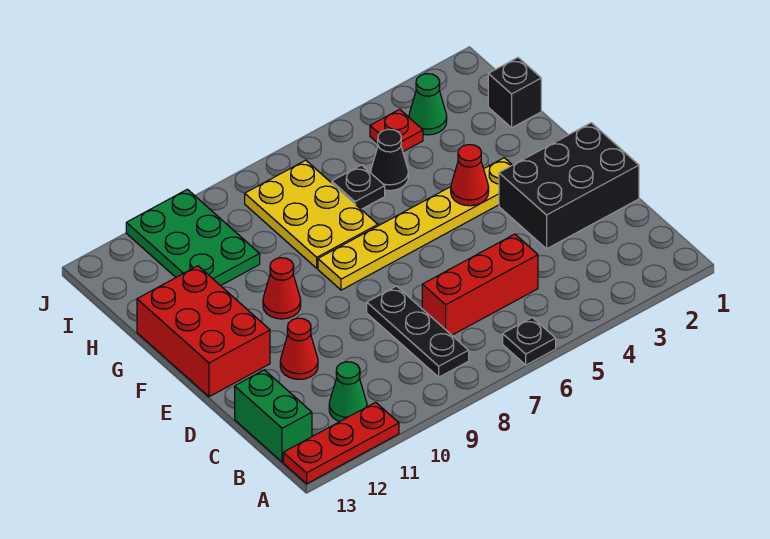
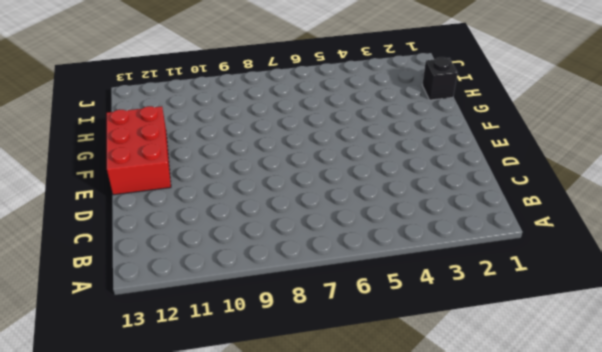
none -> black plate A6 level 1
none -> red plate A11:A13 level 1
none -> black plate B8:D8 level 1

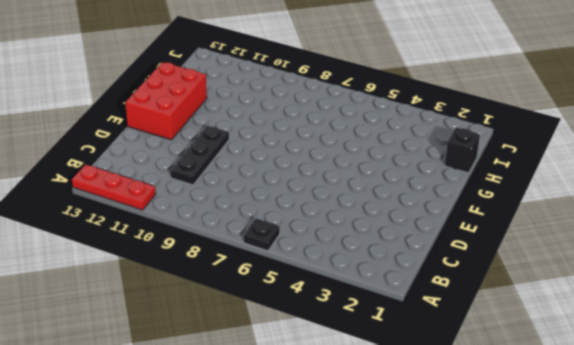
black plate C10:E10 level 1 -> black plate B8:D8 level 1
none -> green cone B11 level 1
none -> green brick B13:C13 level 1
none -> red brick C5:C7 level 1

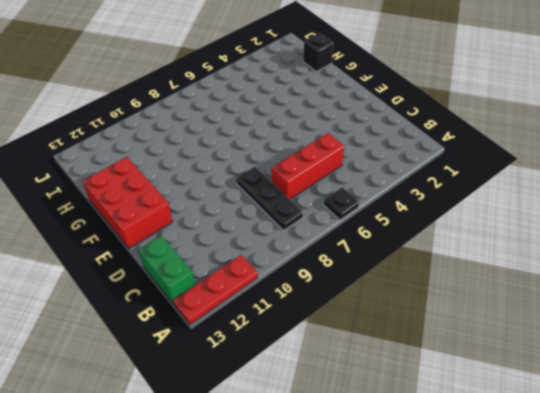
none -> green cone B11 level 1
none -> black brick D1:E3 level 1
none -> red cone D11 level 1

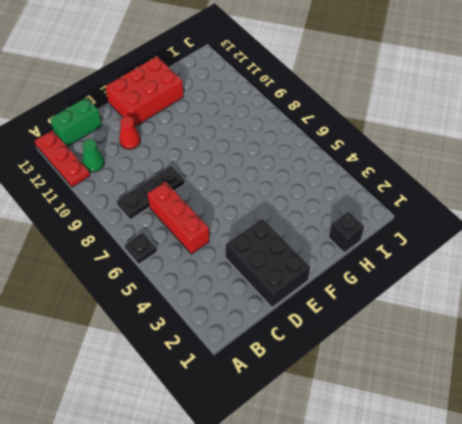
none -> yellow plate F3:F8 level 1
none -> red cone F10 level 1
none -> yellow plate G7:I8 level 1

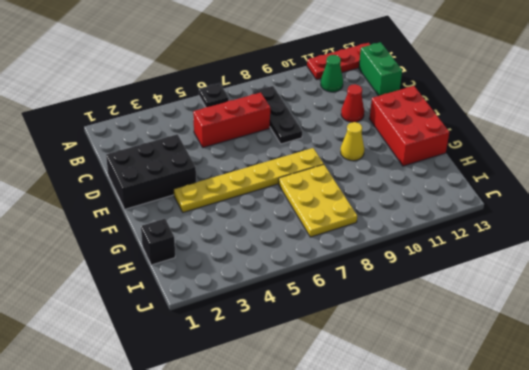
yellow cone F10 level 1 -> red cone F10 level 1
none -> black cone H5 level 1
none -> black plate H6 level 1
none -> green plate H10:J11 level 1

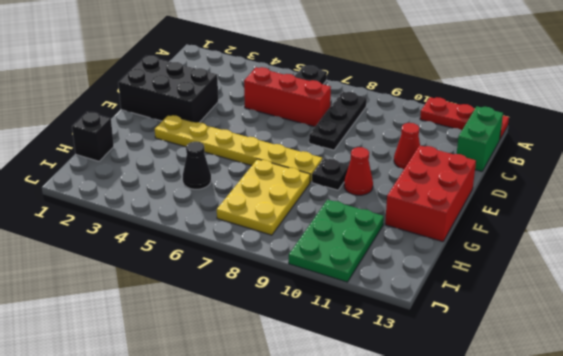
black plate F9 level 1 -> black plate H6 level 1
none -> green cone B11 level 1
none -> green cone I3 level 1
none -> red plate I4 level 1

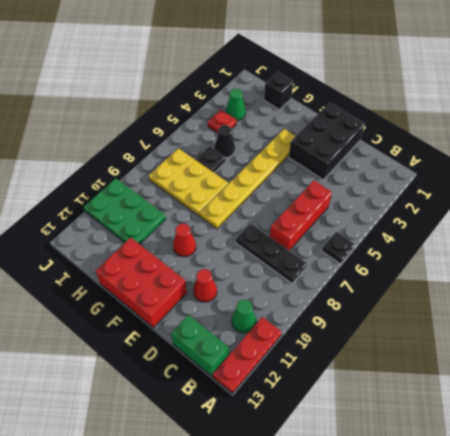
none -> red cone F4 level 2

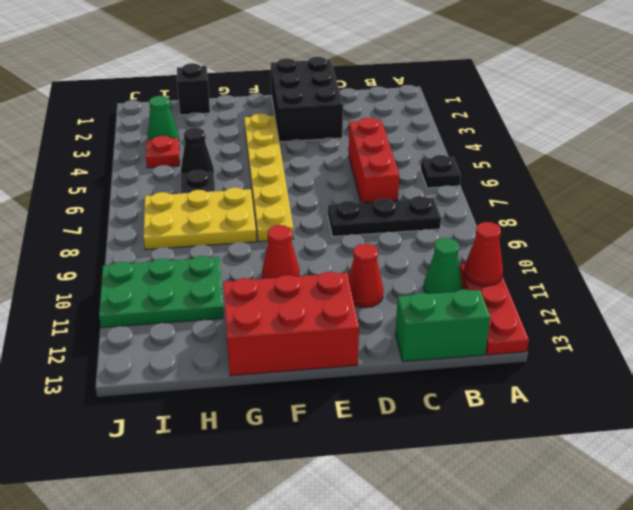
red cone A11 level 2 -> red cone F4 level 2

